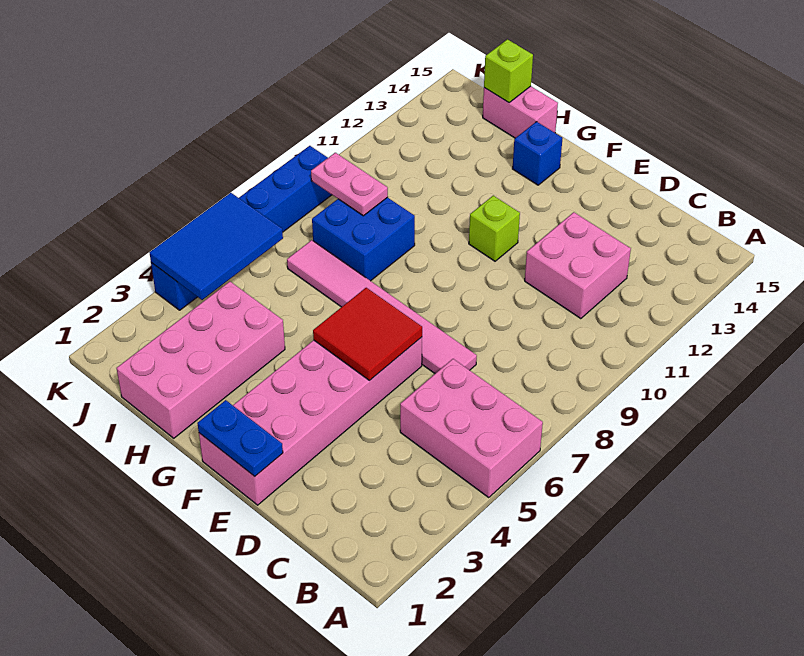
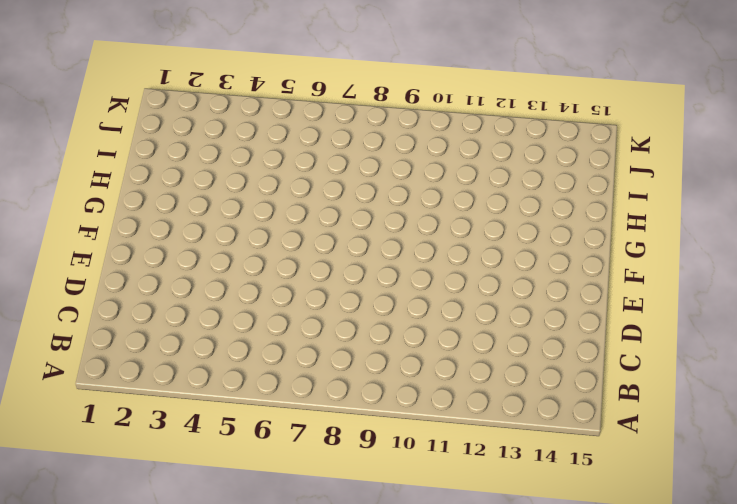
none -> pink brick A5:C6 level 1
none -> pink brick C11:D12 level 1
none -> pink tile D7:I7 level 1

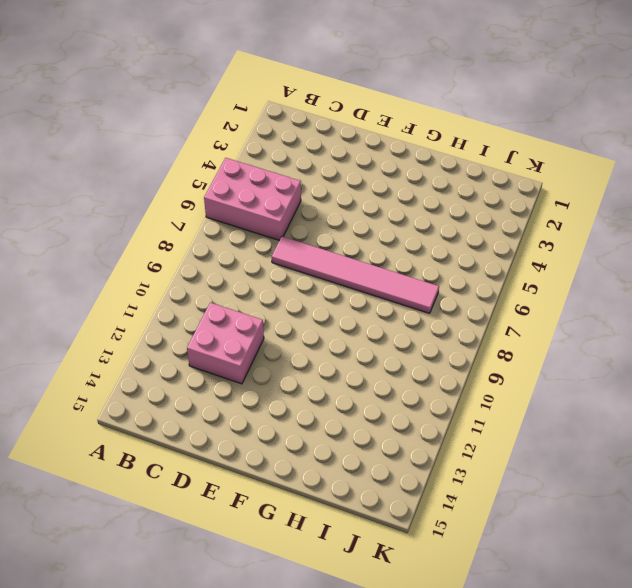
none -> pink brick E1:F6 level 1
none -> lime brick F11 level 1
none -> blue brick G14 level 1

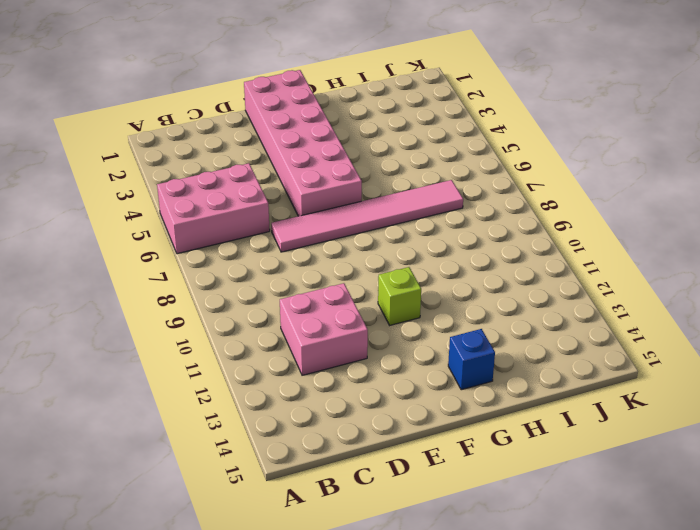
none -> pink brick H1:I4 level 1
none -> blue brick H8:I9 level 1
none -> pink brick H15:I15 level 1

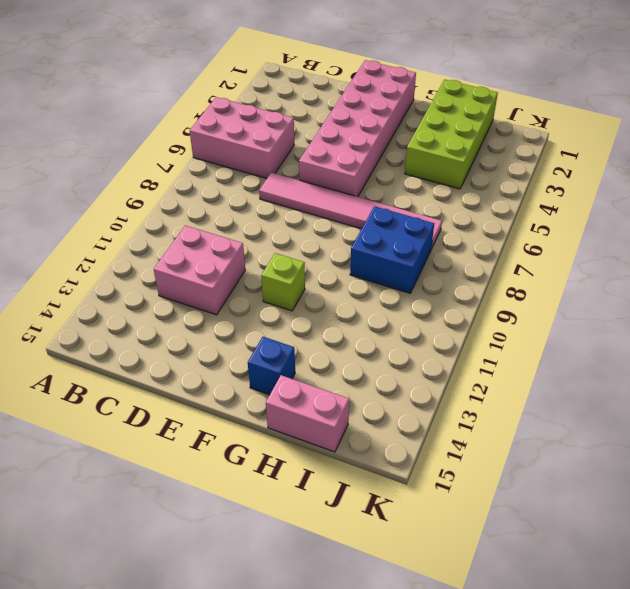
lime brick H1:I4 level 1 -> pink brick H1:I4 level 1
none -> blue brick K4:K9 level 1
none -> blue plate E1:F1 level 2
none -> red tile E5:F6 level 2

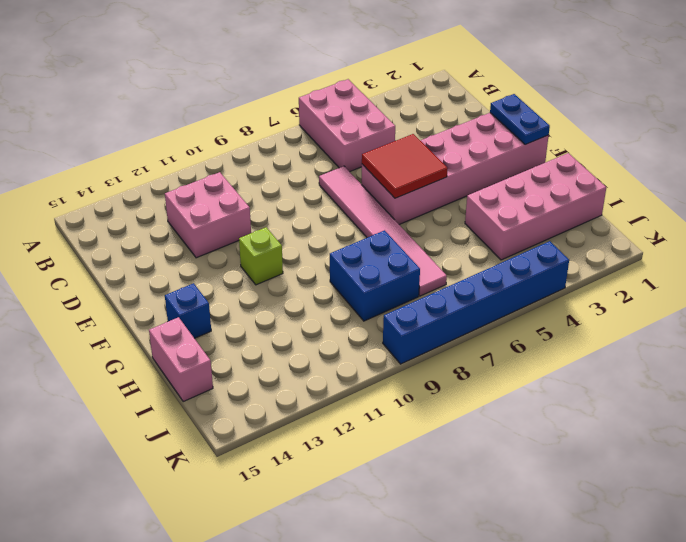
none -> pink plate I9:J9 level 2
none -> lime brick I15 level 2
none -> blue tile J4:K6 level 2

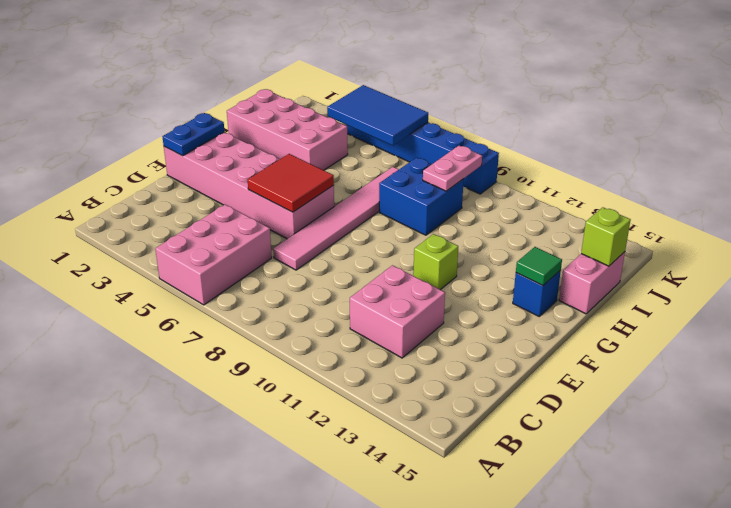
green tile G14 level 2 -> none

